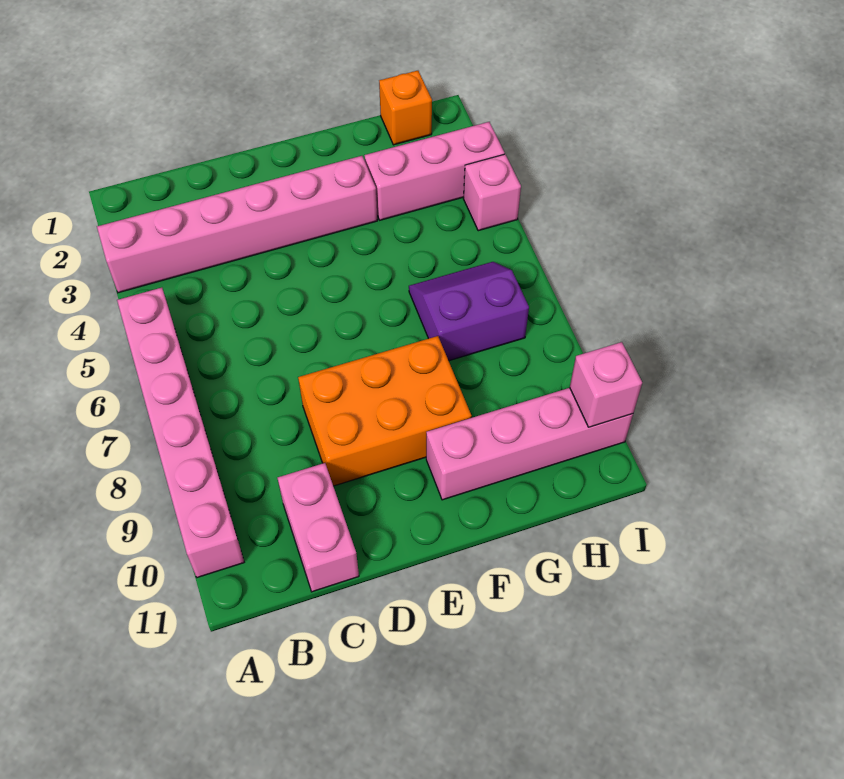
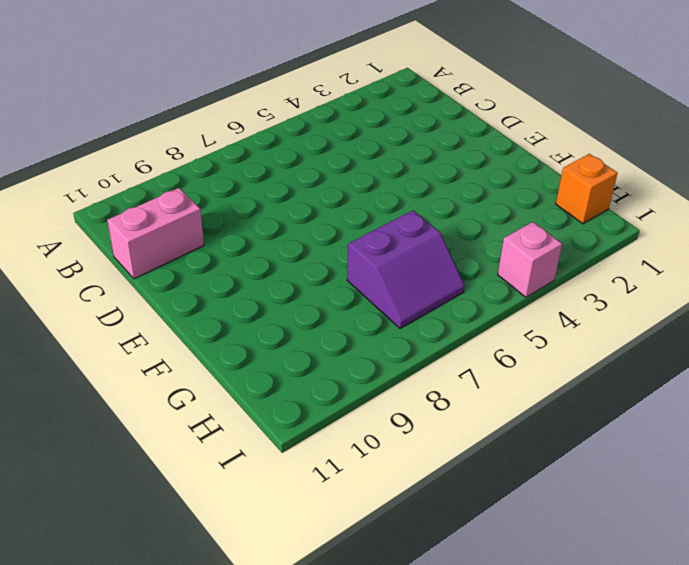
purple slope G6:H7 level 1 top G -> purple slope G6:H7 level 1 top 7
none -> pink brick A3:F3 level 1
none -> pink brick A5:A10 level 1

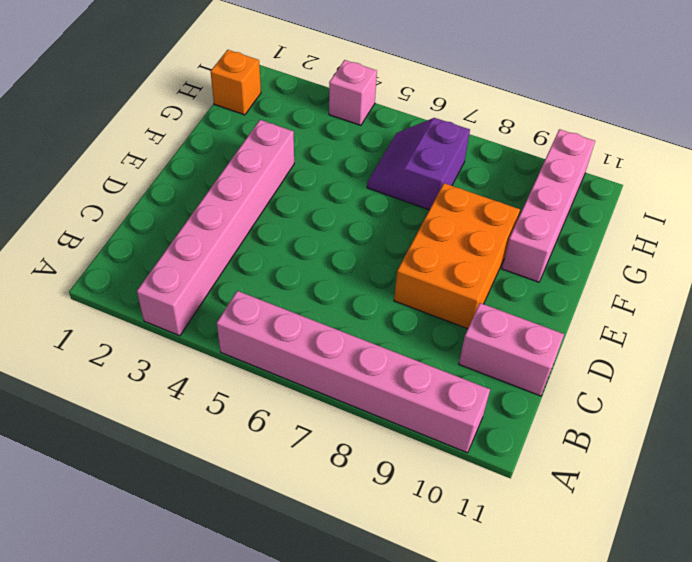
none -> pink brick G3:I3 level 1
none -> pink brick I10 level 2

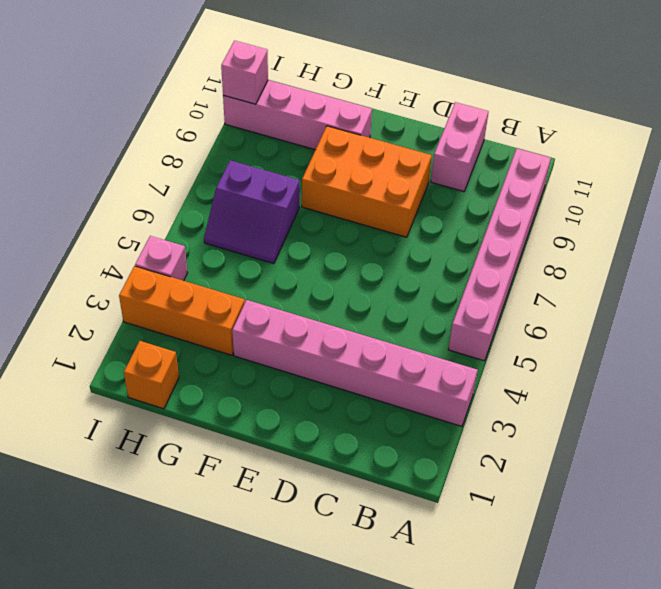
orange brick G3:I3 level 1 -> pink brick G3:I3 level 1

